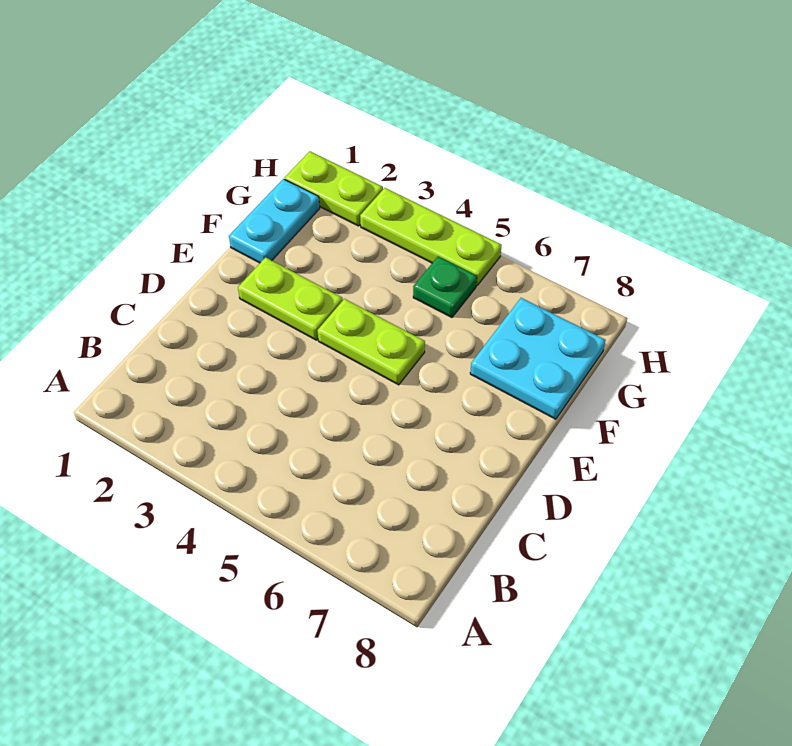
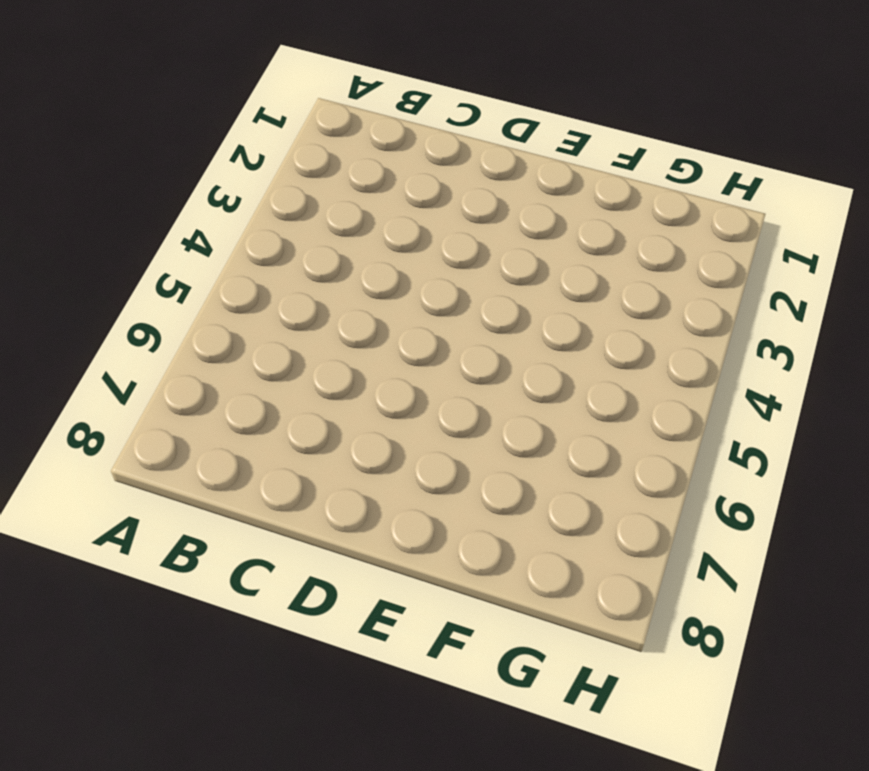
none -> lime plate E2:E3 level 1
none -> lime plate E4:E5 level 1

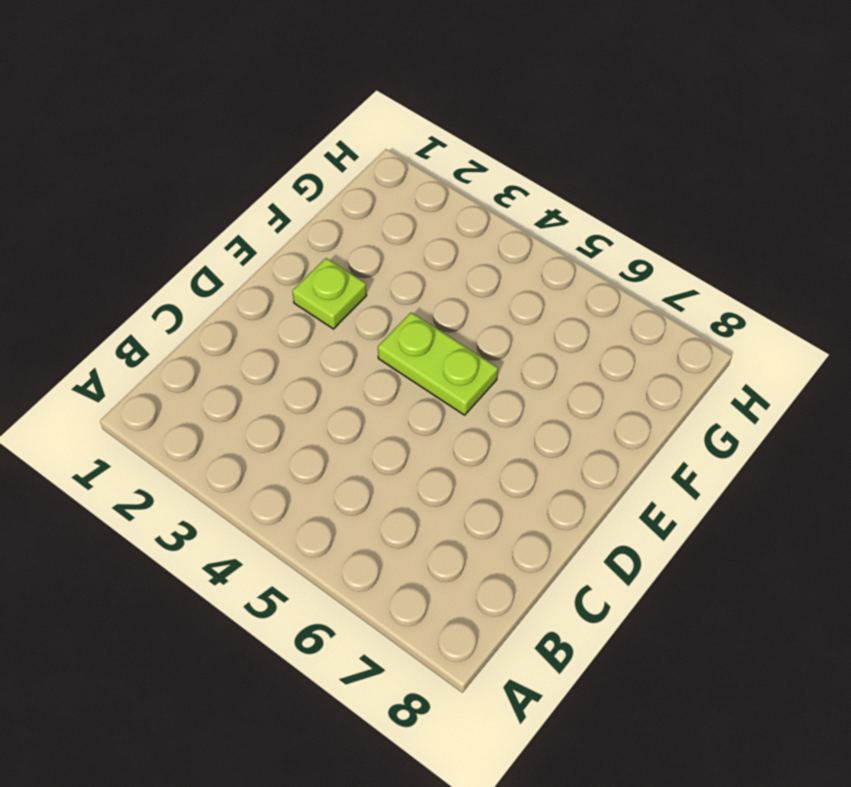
lime plate E2 level 1 -> lime plate E2:E3 level 1
none -> cyan plate F1:G1 level 1
none -> cyan plate F7:G8 level 1

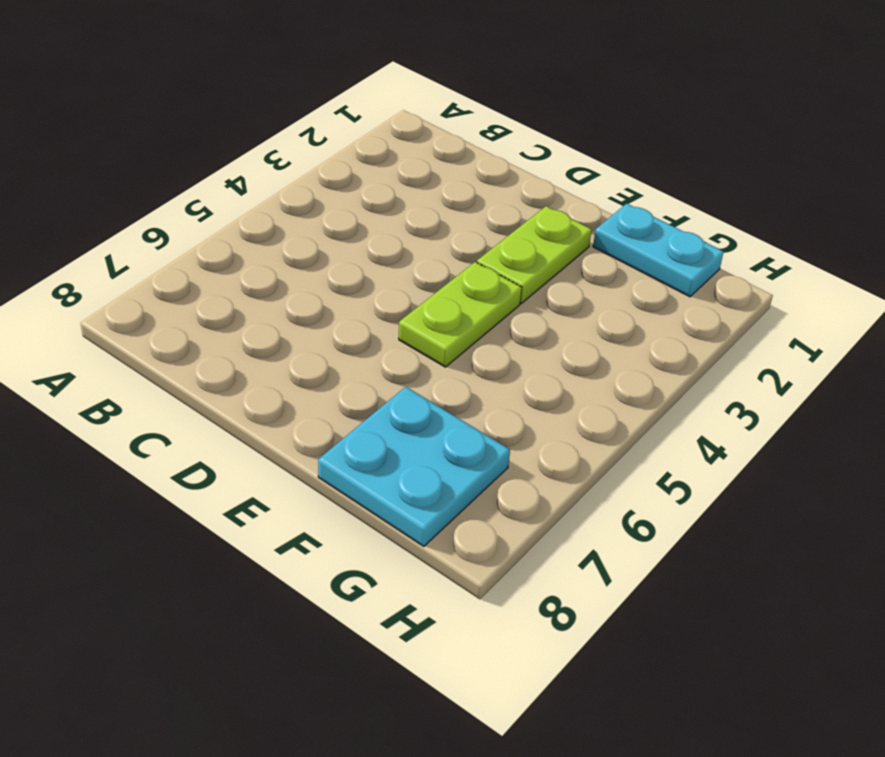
none -> green plate G5 level 1
none -> lime plate H1:H2 level 1

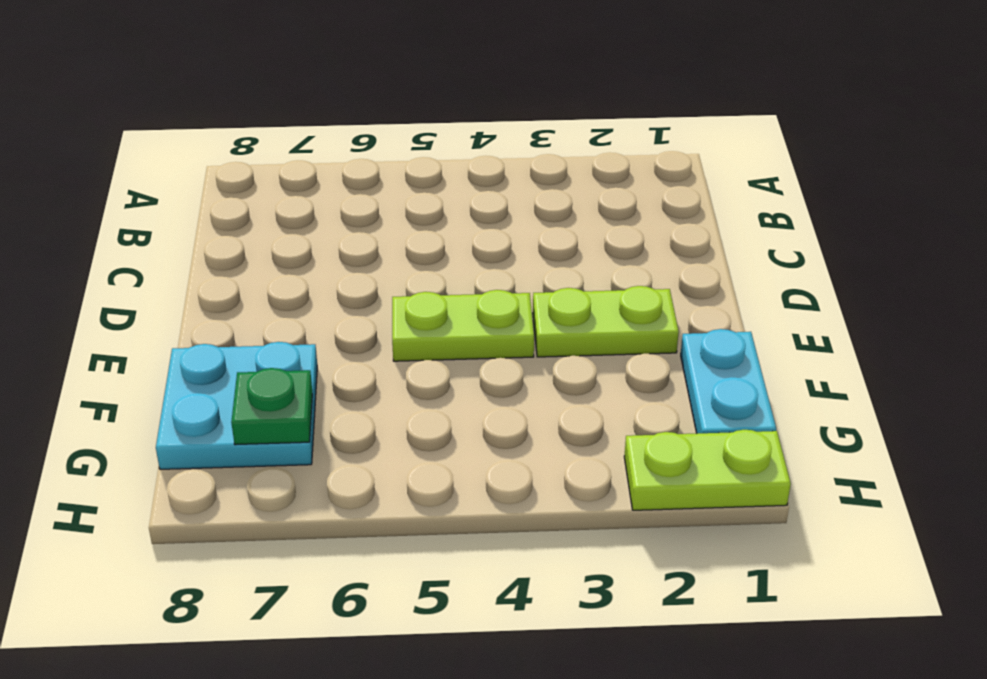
green plate G7 level 2 -> green plate G5 level 1
none -> lime plate H3:H5 level 1

